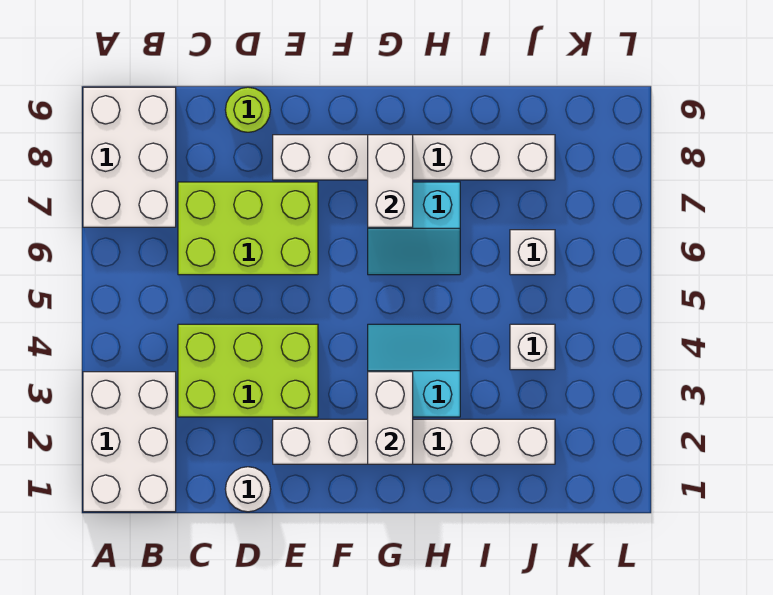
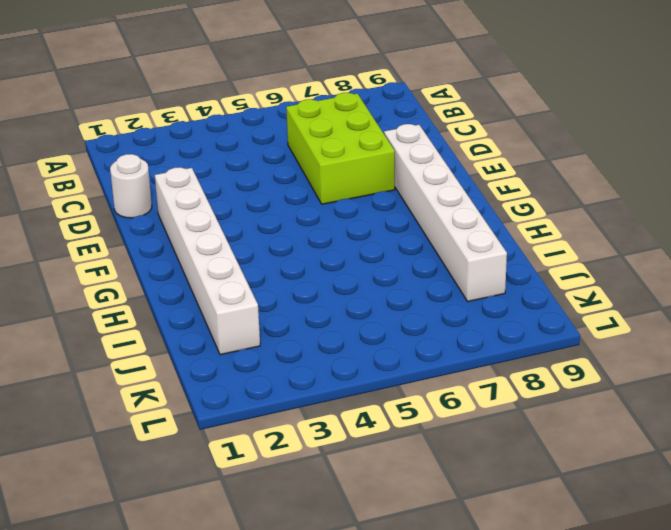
none -> white brick A1:B3 level 1
none -> white brick A7:B9 level 1
none -> lime brick C3:E4 level 1

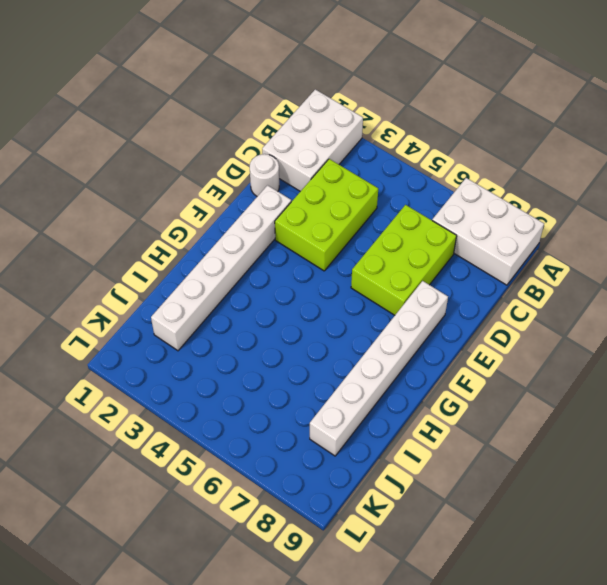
white brick A1:C2 level 1 -> white brick A1:B3 level 1
none -> lime round brick D9 level 1
none -> cyan slope G3:H4 level 1 top 3
none -> cyan slope G6:H7 level 1 top 7

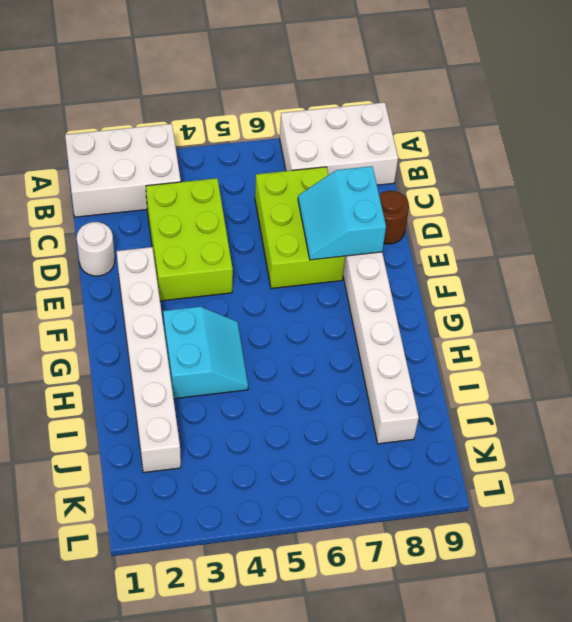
cyan slope D7:E8 level 2 top 8 -> cyan slope G6:H7 level 1 top 7
brown round brick D9 level 1 -> lime round brick D9 level 1
none -> white brick J4 level 1
none -> white brick J6 level 1
none -> white brick G2:G3 level 2

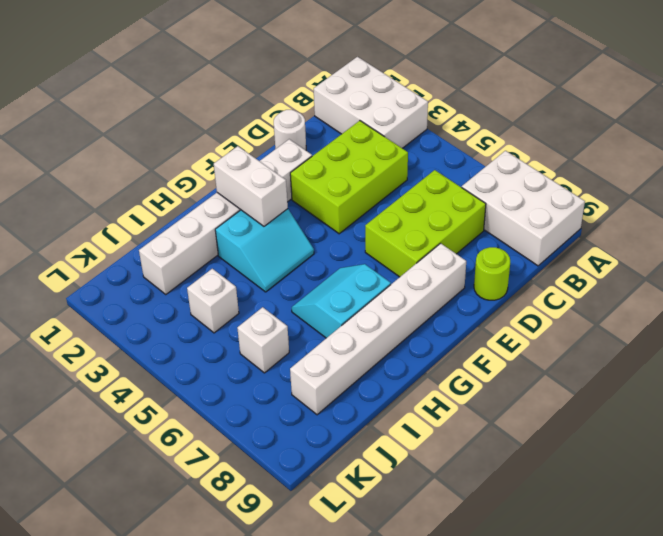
none -> white brick G7:G8 level 2

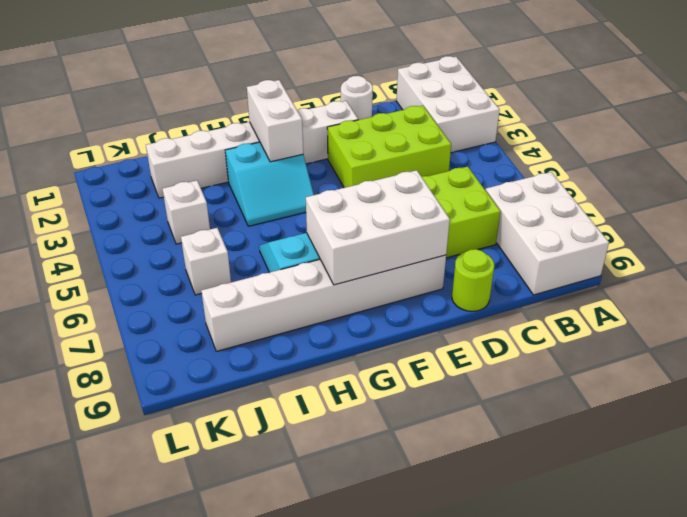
white brick E7:G8 level 2 -> white brick G7:G8 level 2

